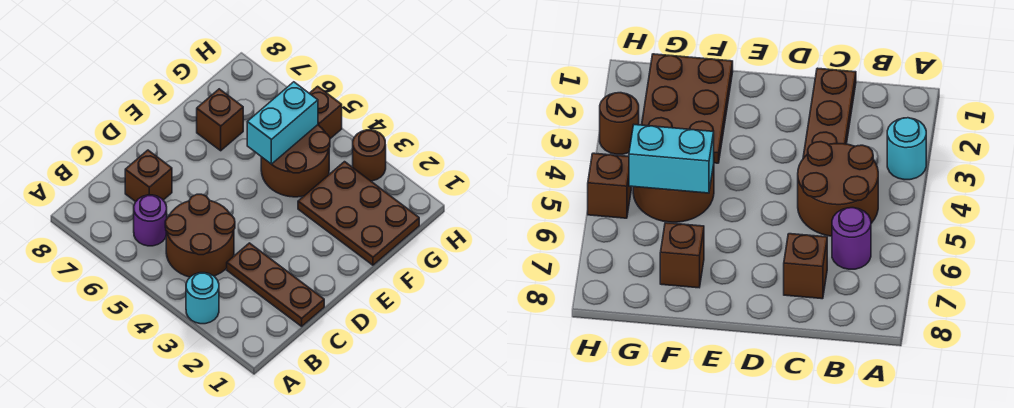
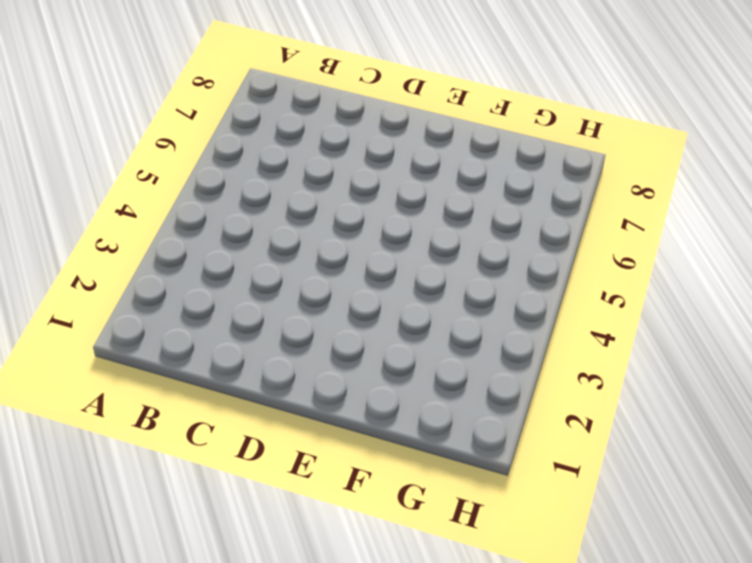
none -> cyan round brick A3 level 1
none -> brown round brick B4:C5 level 1

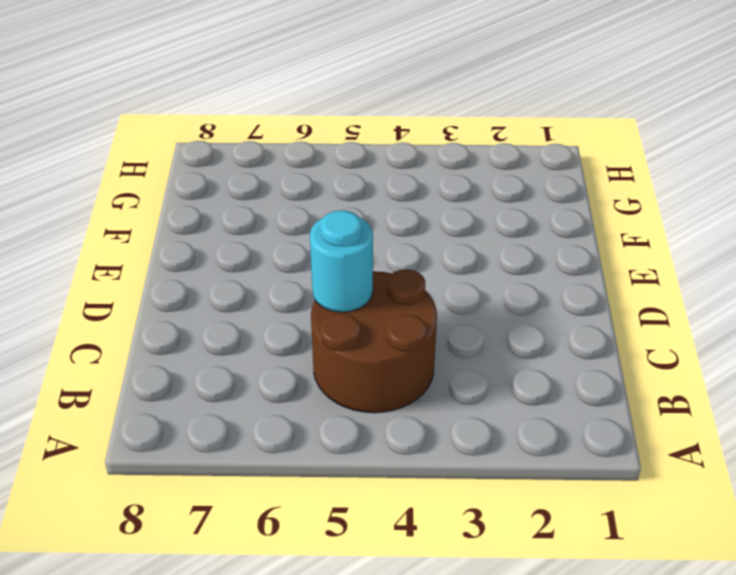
cyan round brick C5 level 2 -> cyan round brick A3 level 1
none -> purple round brick B6 level 1
none -> brown plate C1:C3 level 1

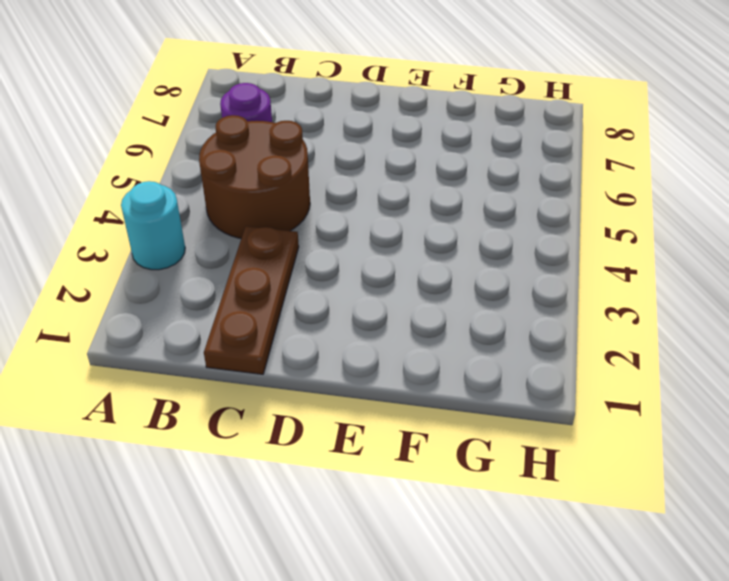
none -> brown brick C7 level 1
none -> brown plate F1:G3 level 1

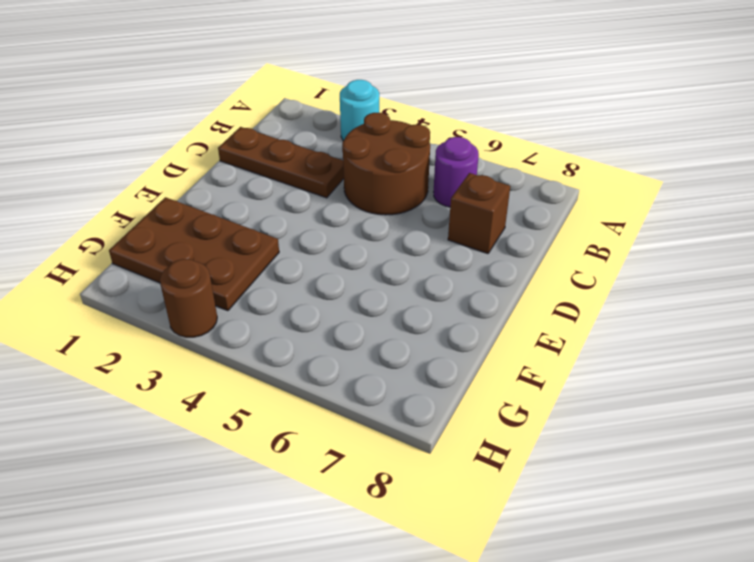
none -> brown round brick F4:G5 level 1
none -> brown brick F7 level 1

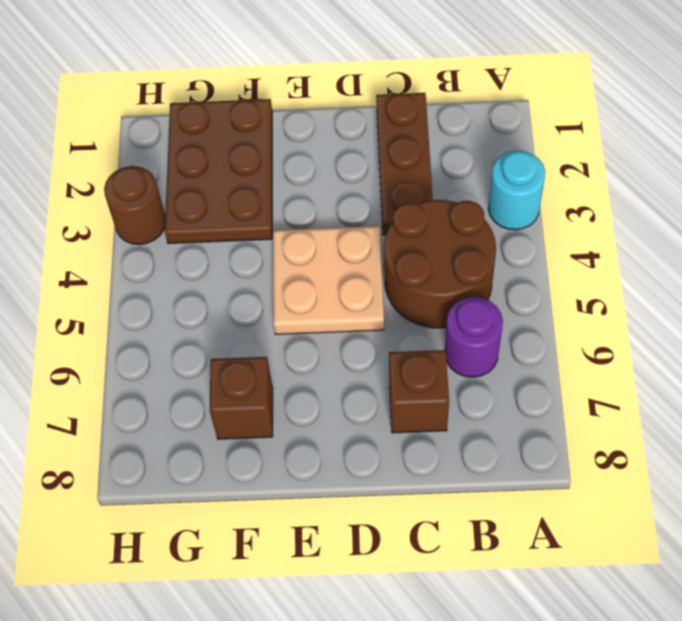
tan plate D4:E5 level 1 -> none
none -> brown round brick F4:G5 level 1
none -> brown brick H5 level 1

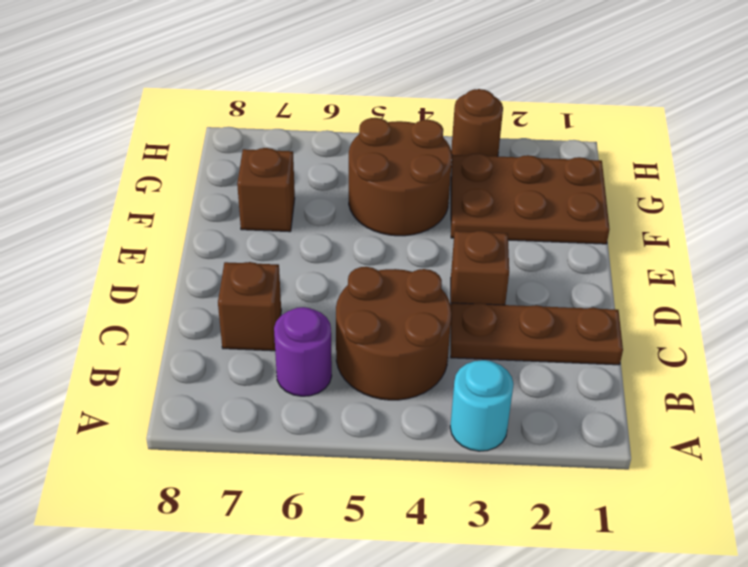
brown brick D3 level 1 -> brown brick H5 level 1
none -> cyan brick F5:G5 level 2

